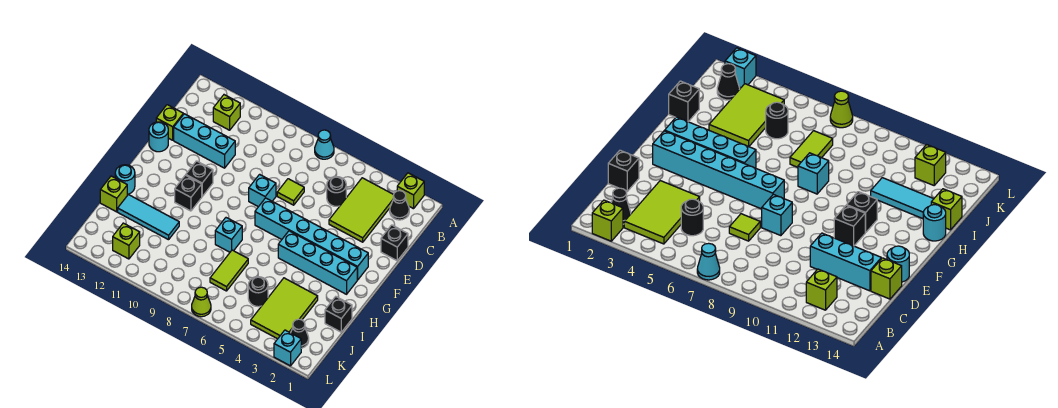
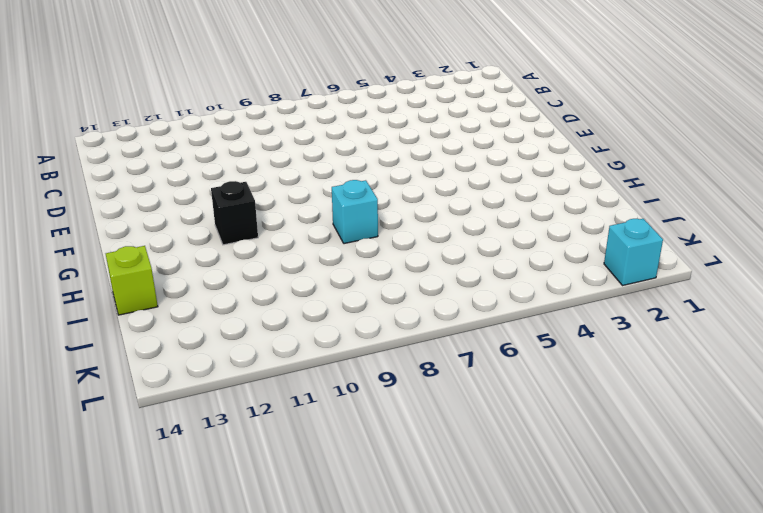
none -> lime brick A2 level 1
none -> cyan cone A7 level 1
none -> black cone B2 level 1

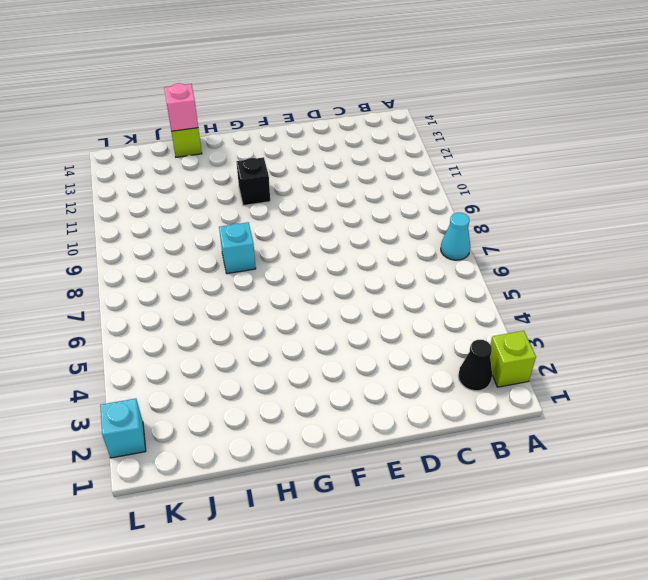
pink brick I14 level 2 -> none
none -> lime tile B3:D4 level 1
none -> lime brick B12 level 1
none -> black round brick C5 level 1

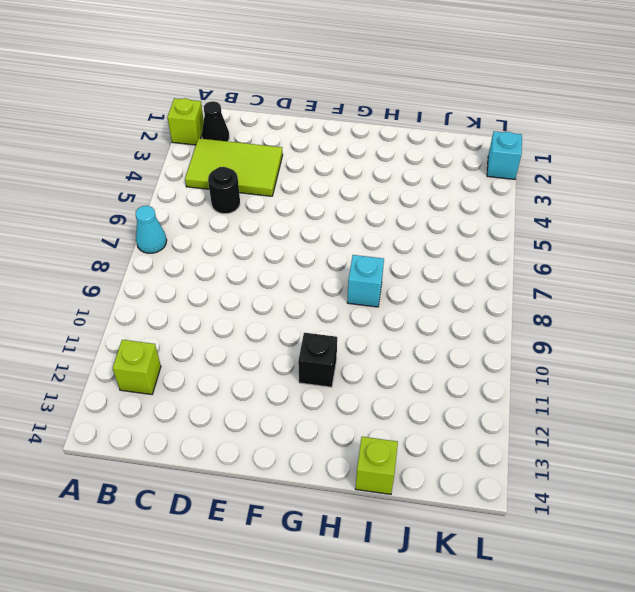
none -> black brick D1 level 1
none -> lime tile D7 level 1
none -> cyan brick D11:D13 level 1

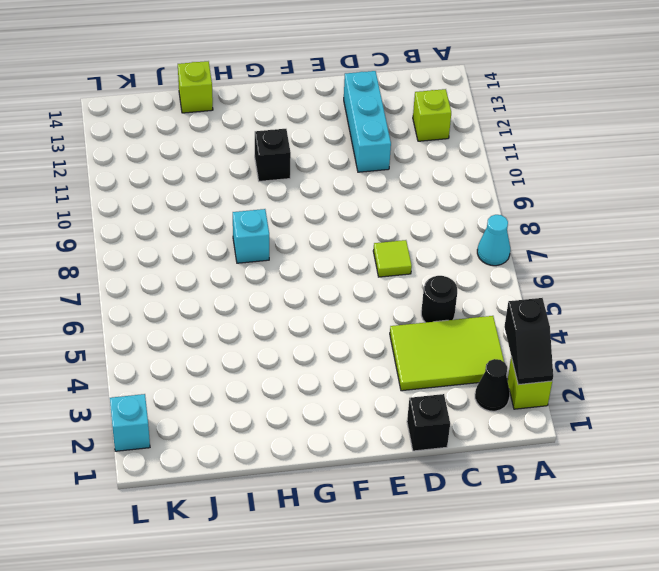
black slope A2:A3 level 2 top 3 -> none
none -> lime brick D14 level 1
none -> cyan brick E8 level 1
none -> cyan round brick E14 level 1

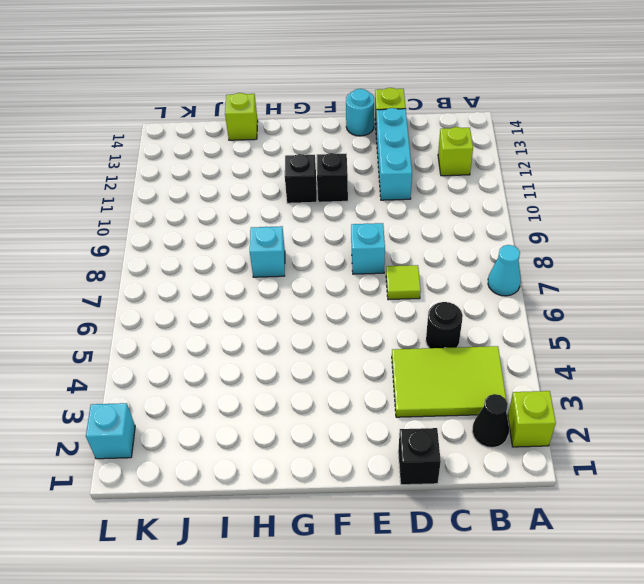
none -> cyan brick F2:F7 level 1
none -> cyan brick G2:G5 level 1
none -> cyan round brick H14 level 1

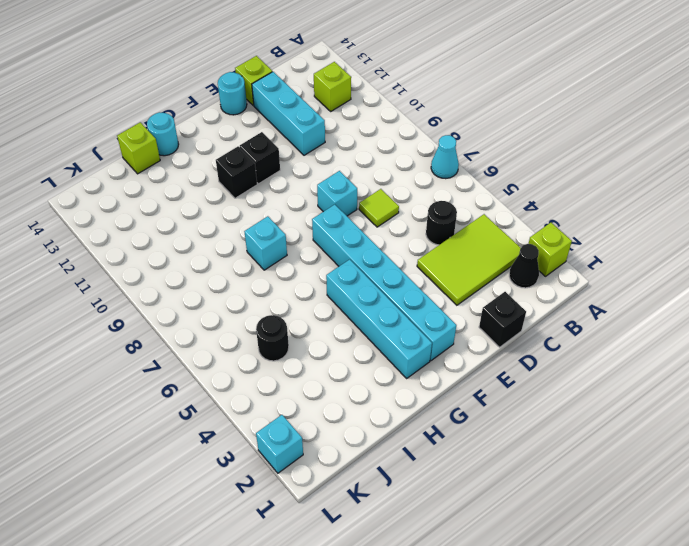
none -> black brick I1 level 1
none -> lime tile I3:K4 level 1
none -> lime tile I7:J7 level 1

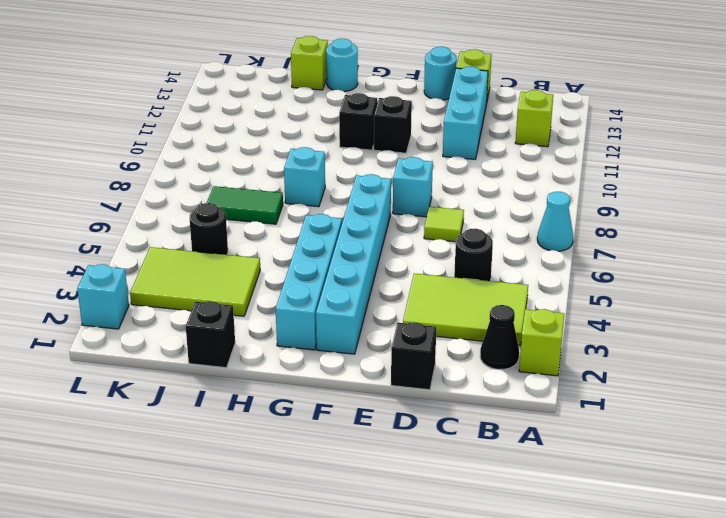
green tile I7:J7 level 1 -> lime tile I7:J7 level 1
none -> cyan tile I11:I13 level 1
none -> black cone K2 level 1
none -> lime brick K12 level 1

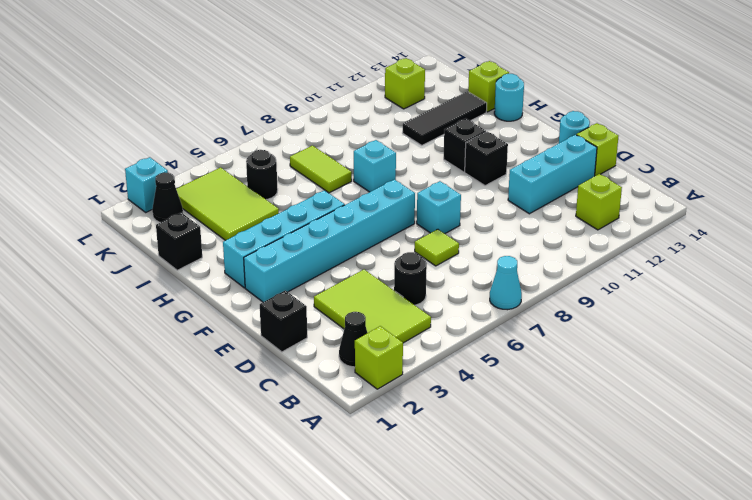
black tile I11:I13 level 1 -> cyan tile I11:I13 level 1
none -> lime cone L7 level 1

